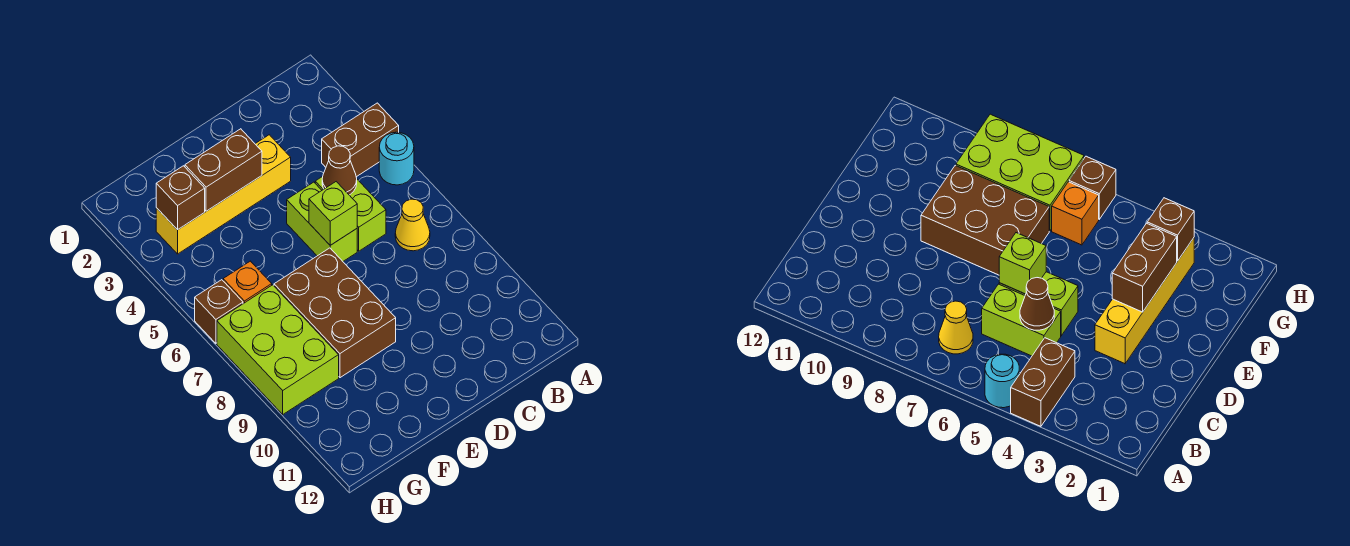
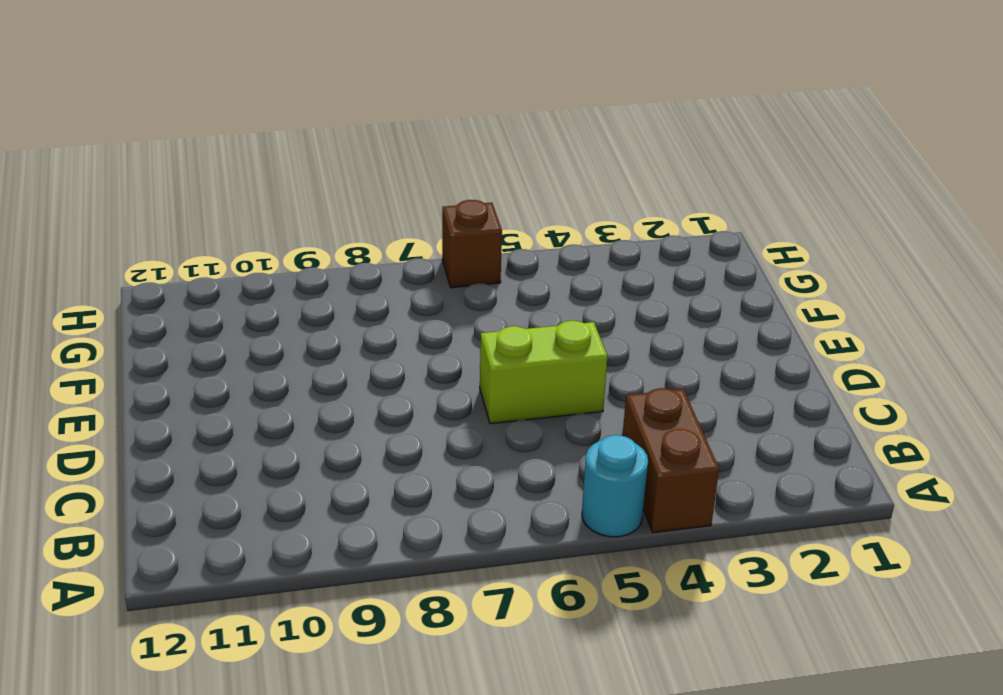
none -> yellow cone B7 level 1
none -> lime brick C5:C6 level 1
none -> yellow brick D3:G3 level 1

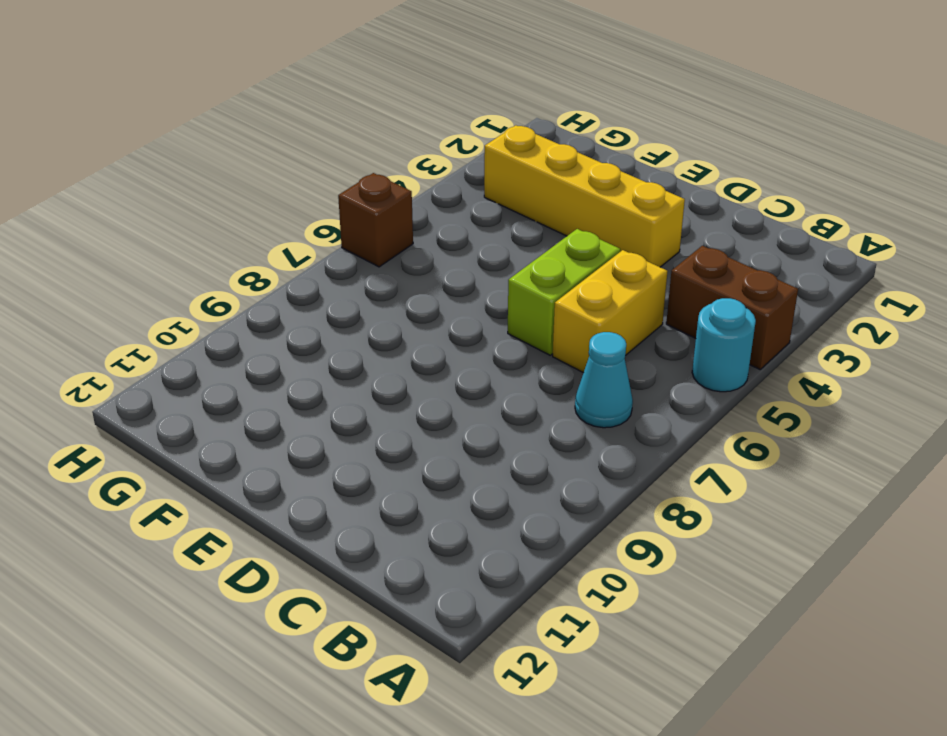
cyan cone B7 level 1 -> yellow cone B7 level 1
yellow brick C5:C6 level 1 -> lime brick C5:C6 level 1
none -> brown brick E7:F9 level 1
none -> orange brick G6 level 1
none -> lime brick G7:H9 level 1

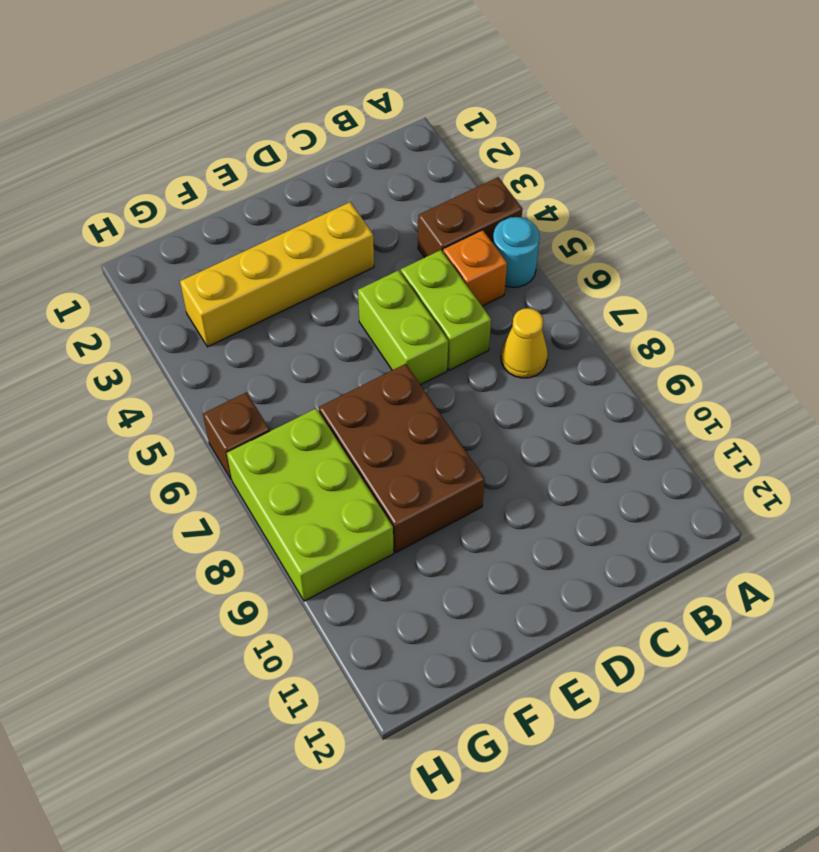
orange brick B5 level 1 -> orange brick G6 level 1
none -> brown cone C5 level 2
none -> lime brick D6 level 2
none -> brown brick E3:F3 level 2

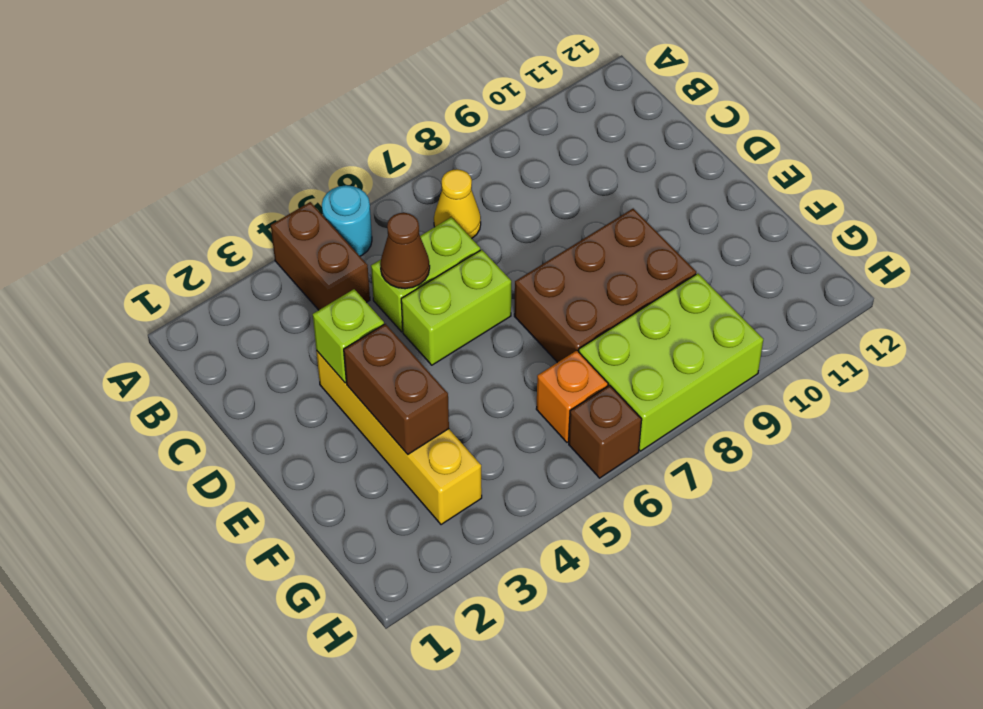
lime brick D3 level 2 -> lime brick D6 level 2
none -> brown brick G3 level 2

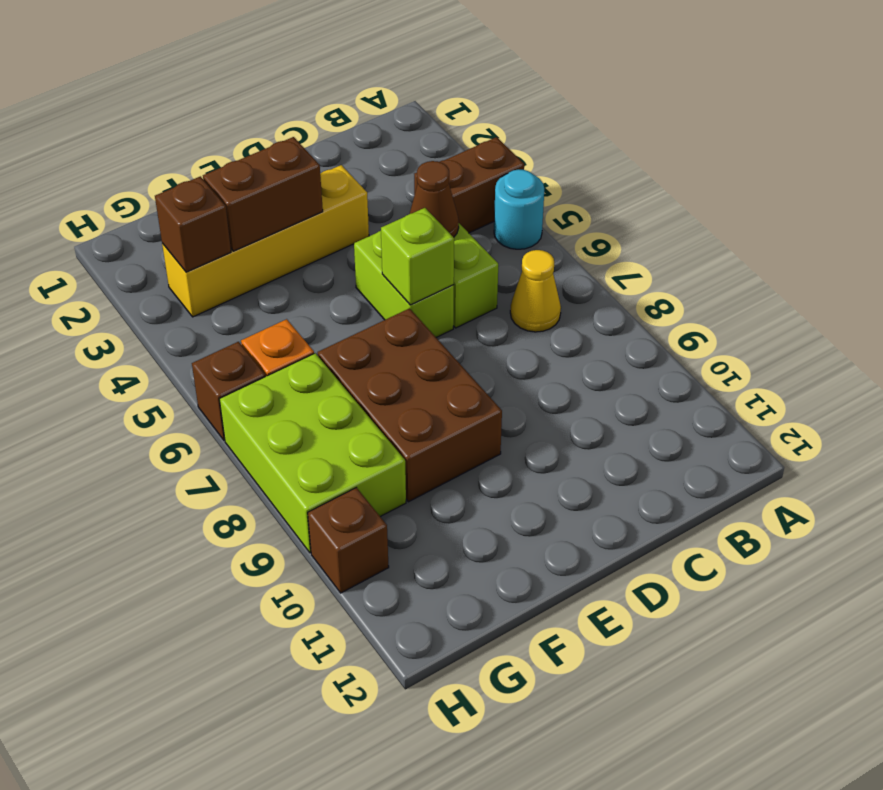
brown brick H10 level 1 -> none

